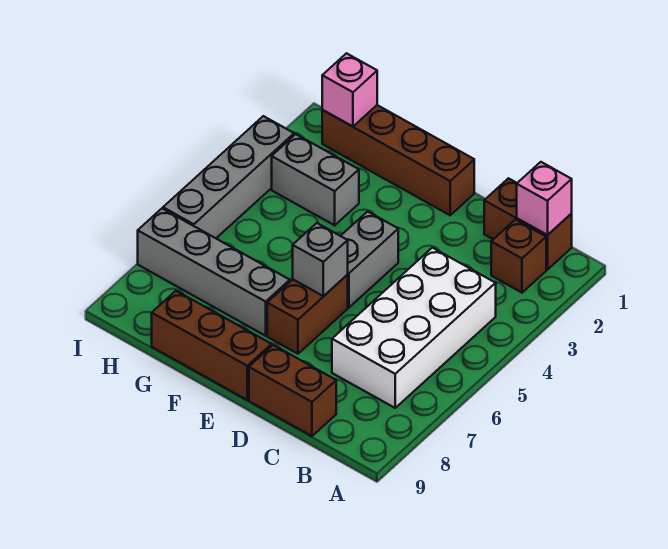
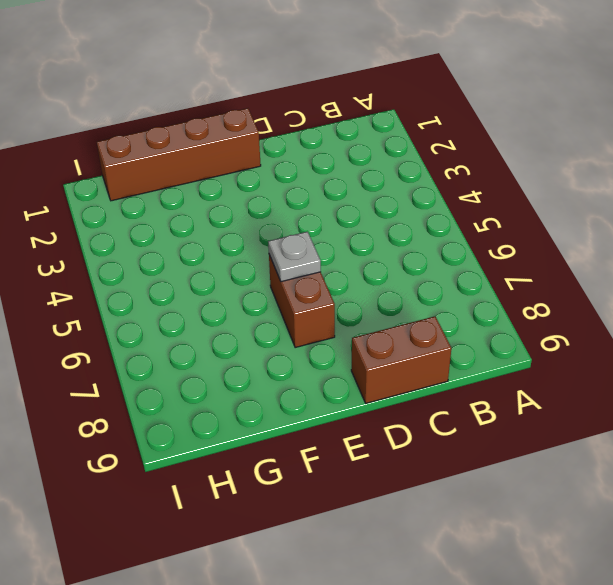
grey plate E6 level 2 -> grey brick E6 level 2
none -> brown brick B1:C1 level 1
none -> brown brick B2 level 1
none -> white brick B4:C7 level 1

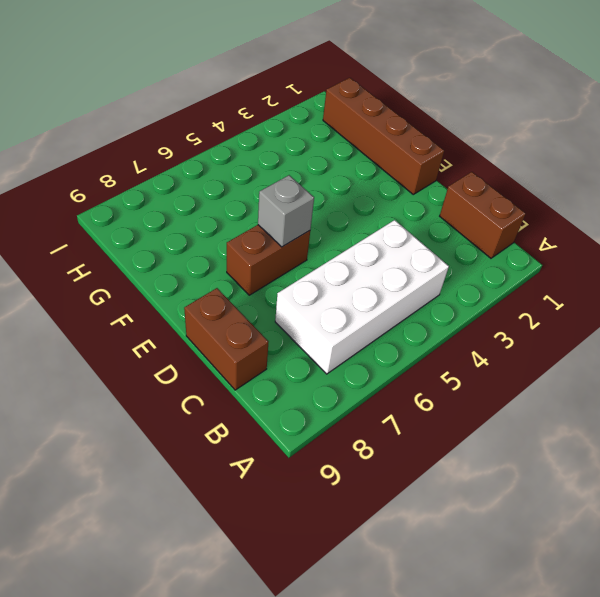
none -> brown brick B2 level 1
none -> grey brick E4:E5 level 1
none -> brown brick E9:G9 level 1

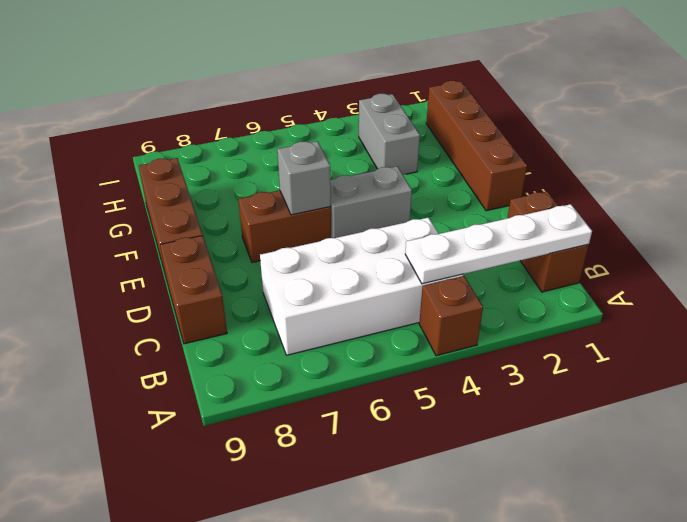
brown brick A4 level 1 -> brown brick B2 level 1
white plate B1:B4 level 2 -> pink brick B1 level 2
none -> grey brick F7:I7 level 1
none -> grey brick I3:I6 level 1
none -> pink brick H1 level 2

